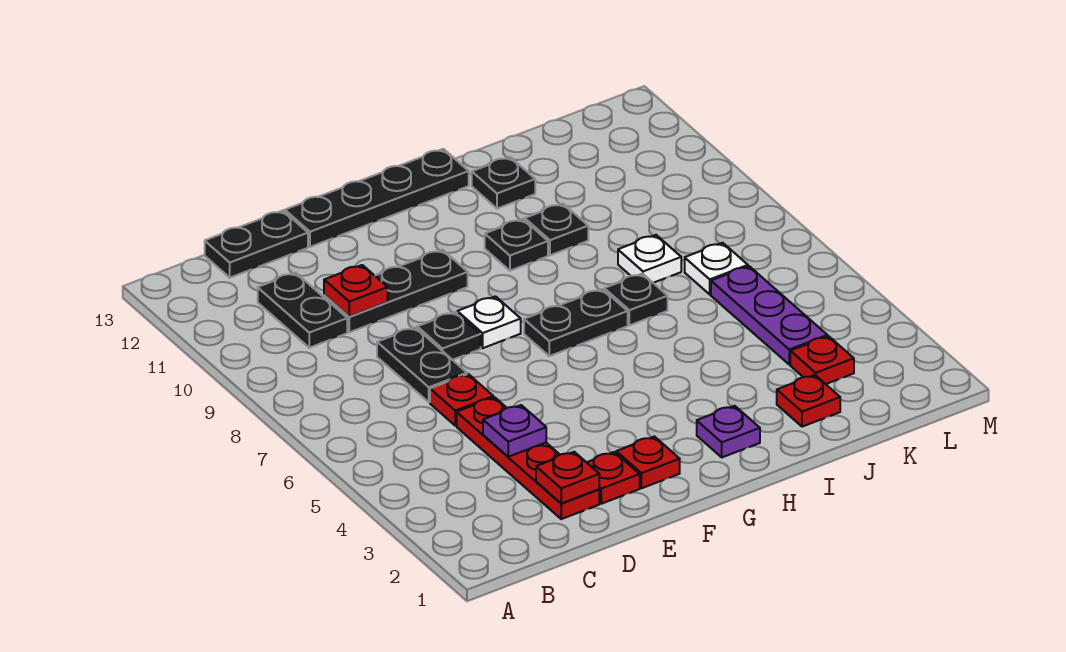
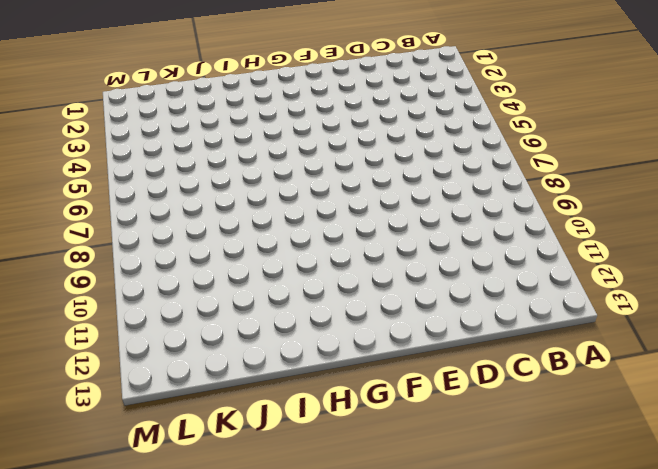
none -> black plate C10:C11 level 1
none -> black plate C13:D13 level 1
none -> red plate D2:D5 level 1

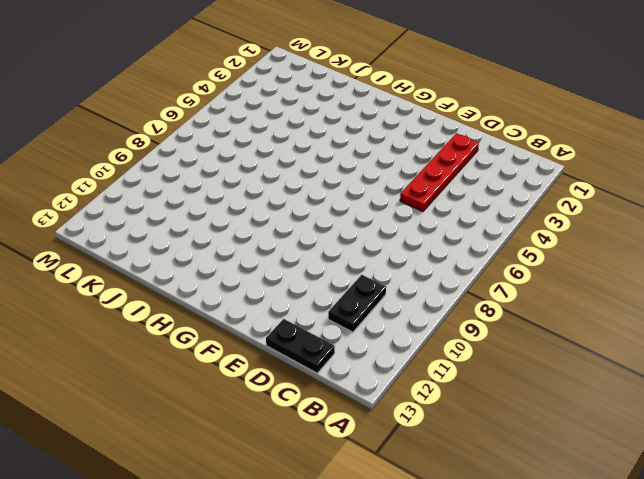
none -> red plate D6 level 1
none -> black plate D7:D8 level 1
none -> black plate D10:F10 level 1

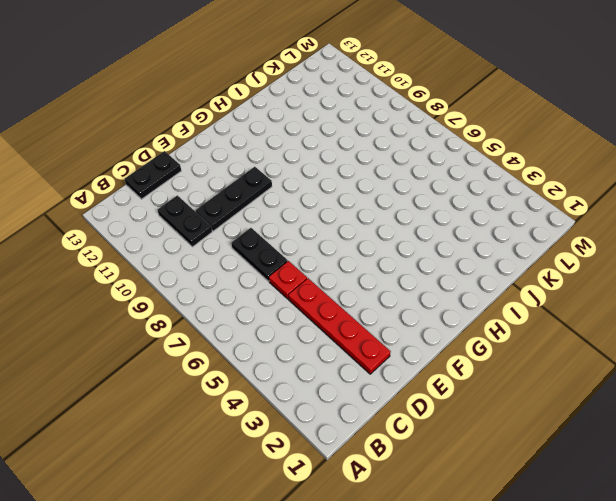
none -> red plate E2 level 1
none -> black plate E8 level 1
none -> black plate E13:H13 level 1

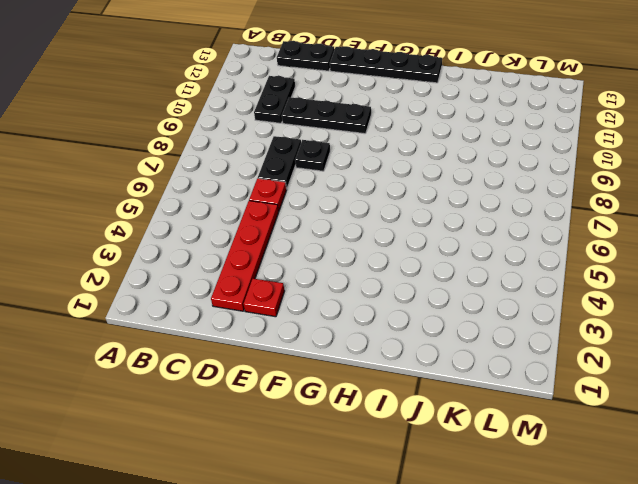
none -> red plate F2 level 1
none -> white plate F8 level 1
none -> black plate G7:H7 level 1

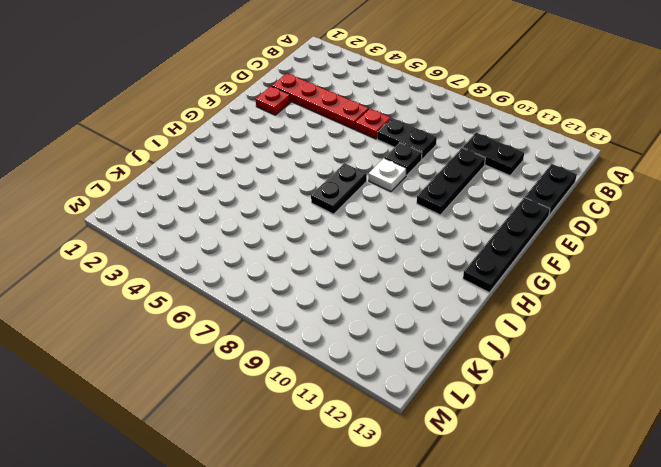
none -> red plate F2 level 1
none -> purple plate H2 level 1
none -> black plate H10 level 1

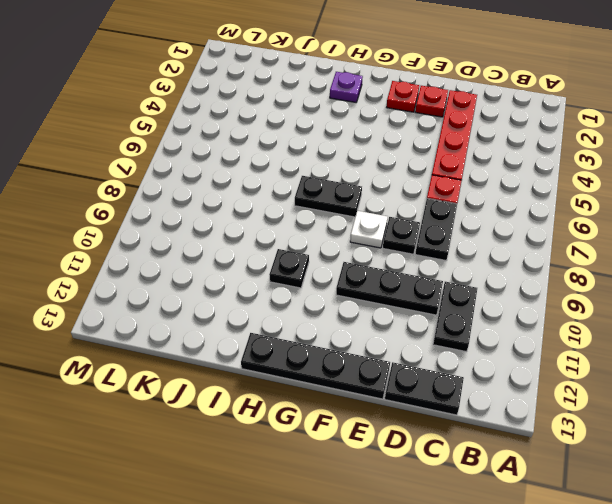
none -> black plate I7 level 1
none -> black plate I10 level 1
none -> black plate I12 level 1

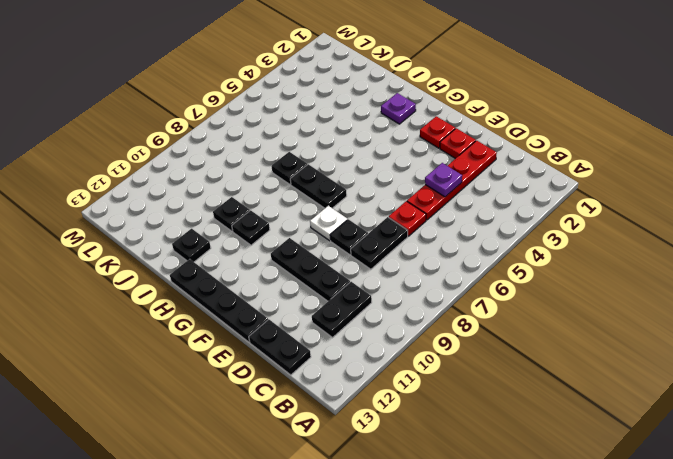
none -> red plate J2 level 1
none -> white plate J8 level 1
none -> red plate K3 level 1

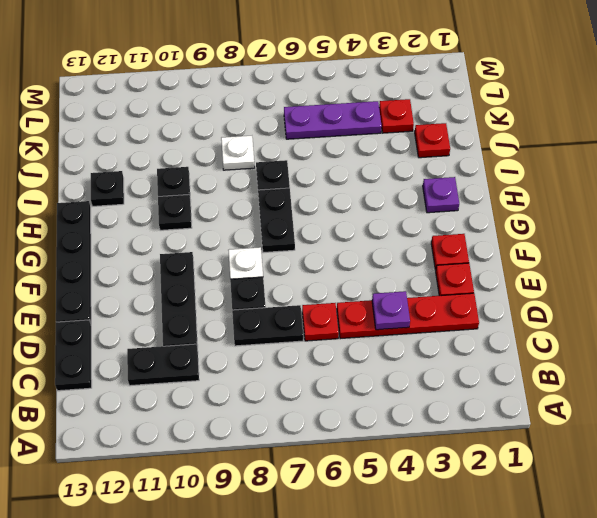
none -> white plate K7 level 1
none -> red plate D2 level 2
none -> red plate D10 level 2

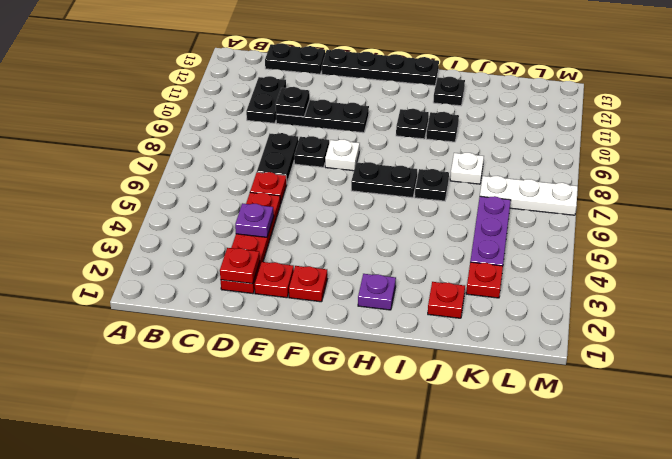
black plate D10 level 2 -> red plate D10 level 2
white plate K7:M7 level 1 -> white plate K7 level 1

